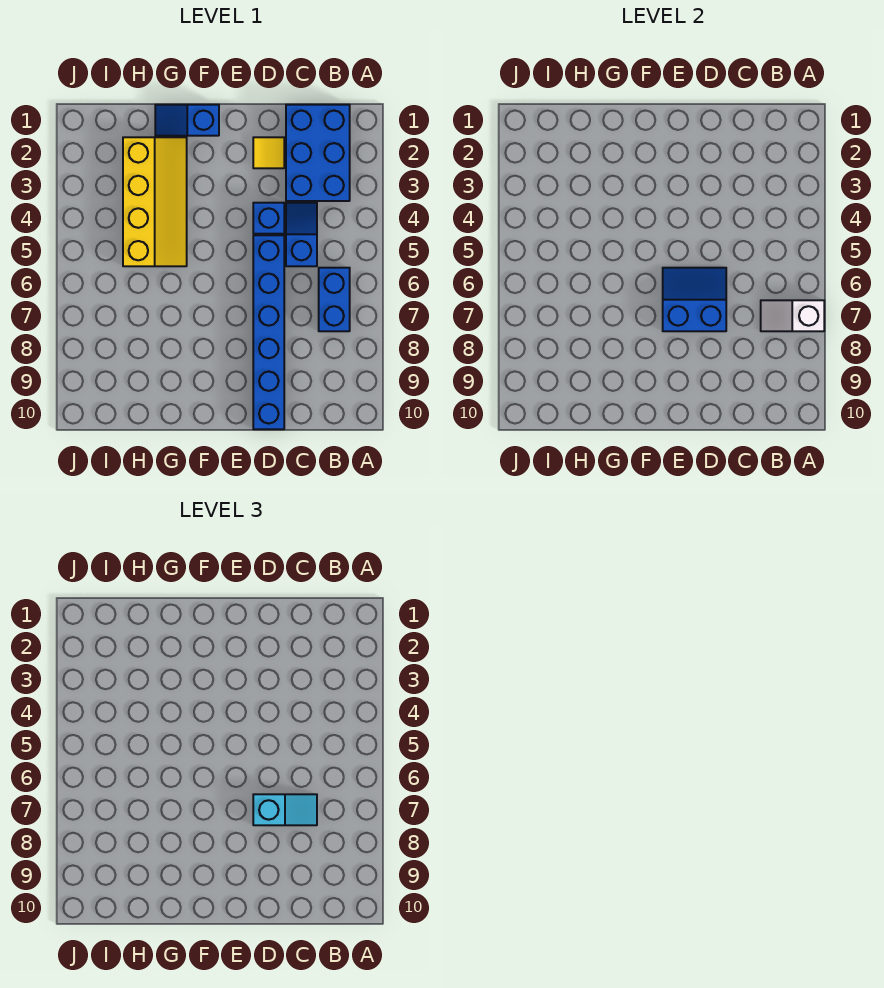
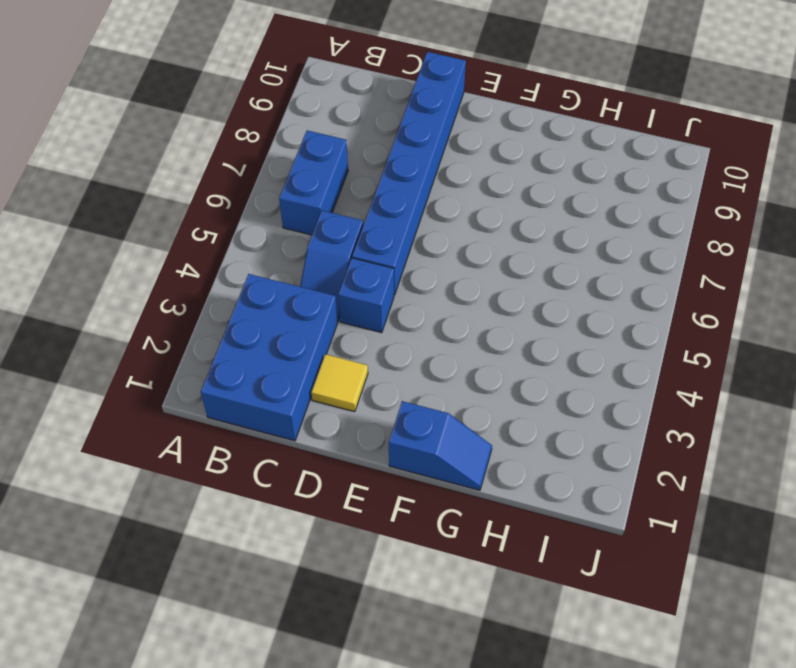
none -> yellow slope G2:H5 level 1 top H
none -> white slope A7:B7 level 2 top A

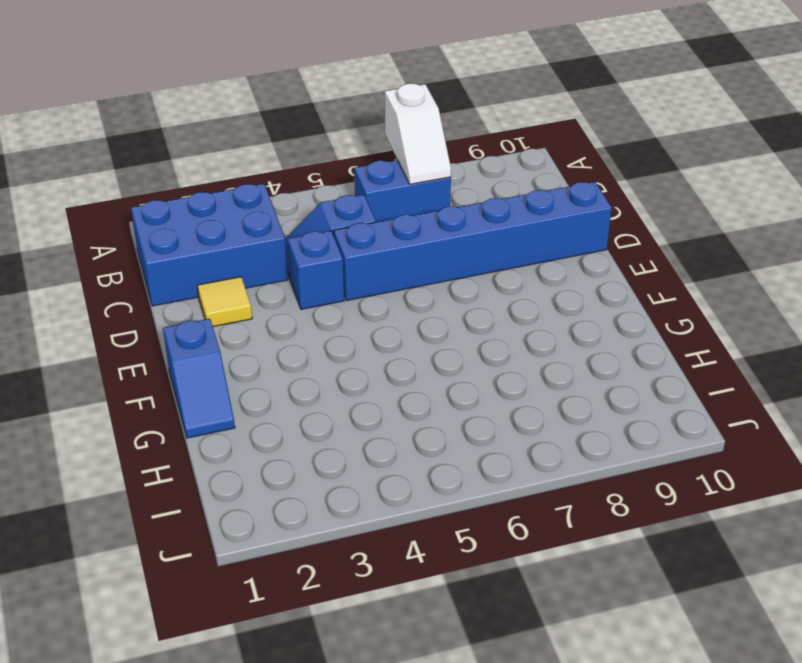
none -> yellow slope G2:H5 level 1 top H
none -> blue slope D6:E7 level 2 top 7

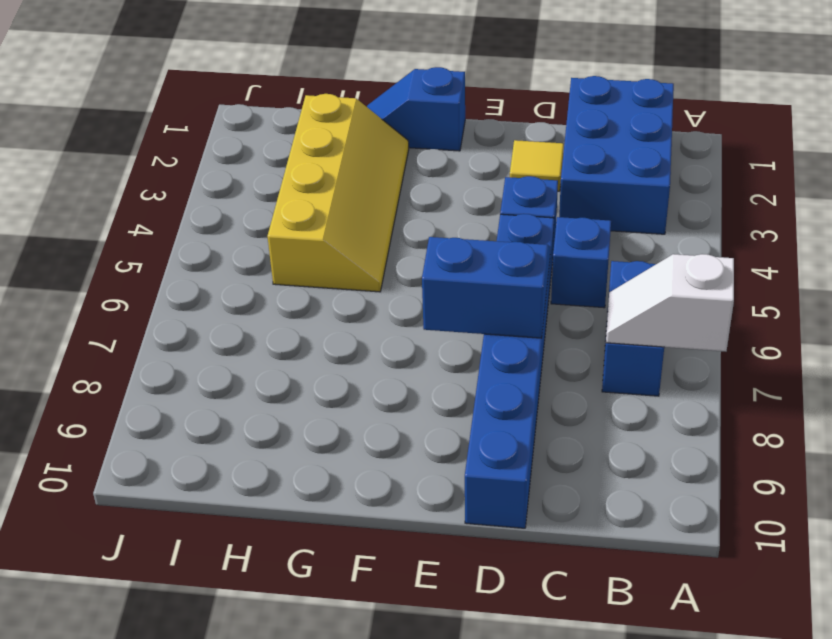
none -> cyan slope C7:D7 level 3 top D

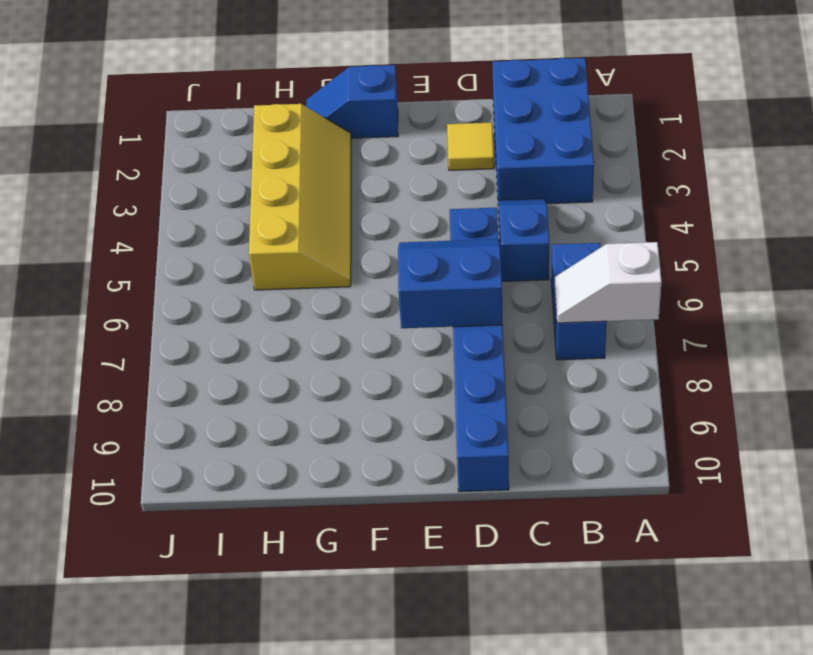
none -> blue brick D4 level 1
none -> cyan slope C7:D7 level 3 top D

